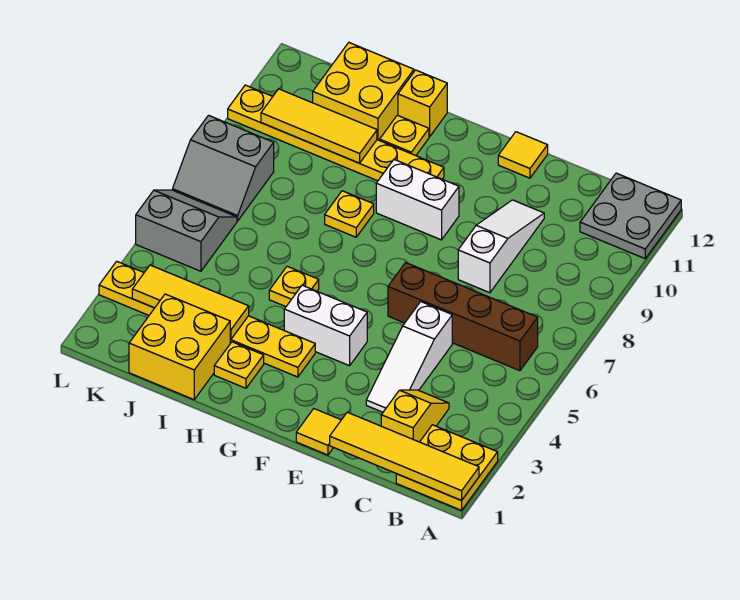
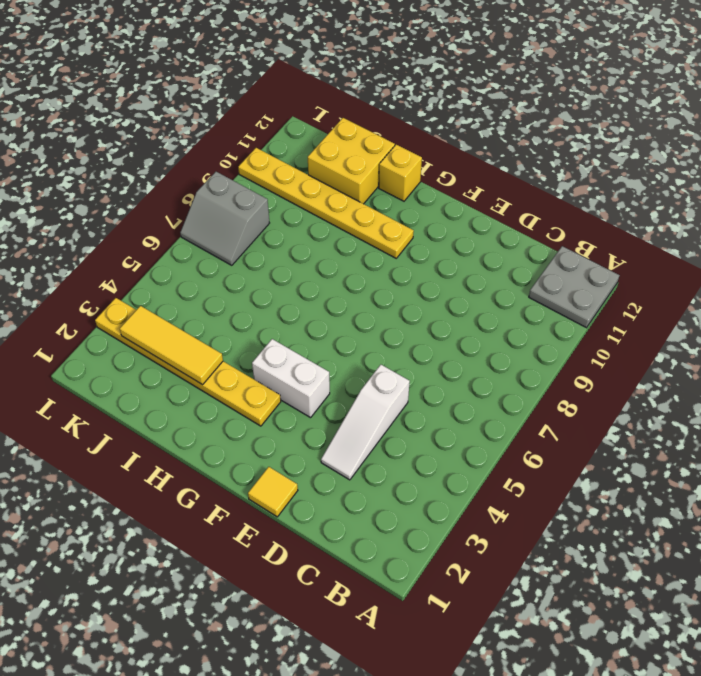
none -> yellow plate A1:B2 level 1
none -> brown brick B6:E6 level 1
none -> yellow slope C2:C3 level 1 top 2

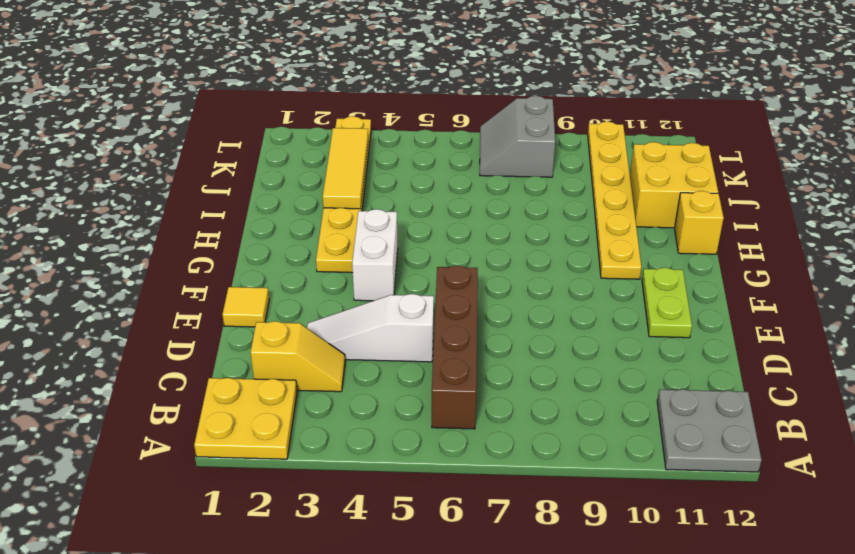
lime plate E11:F11 level 1 -> none
none -> white slope D8:D10 level 1 top 8
none -> yellow tile E12 level 1
none -> white brick F9:G9 level 1

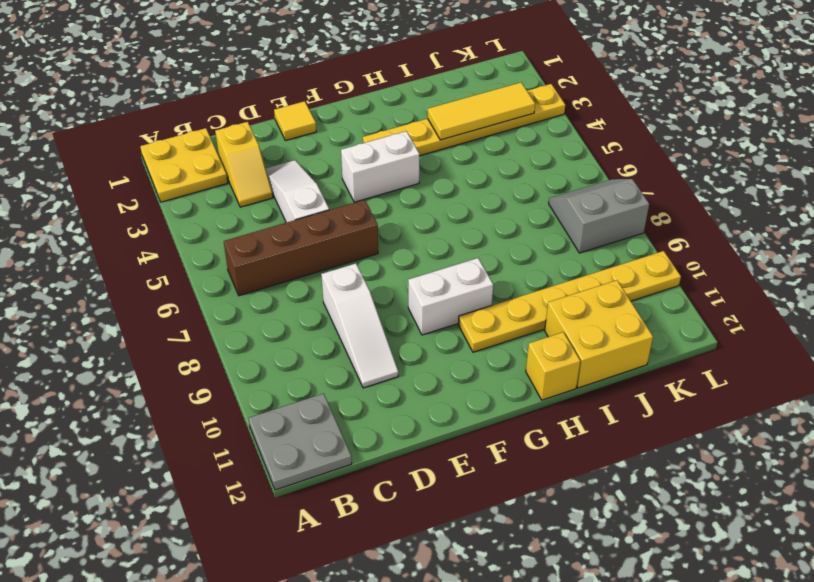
none -> yellow tile E12 level 1
none -> yellow plate H2 level 1
none -> yellow plate H5 level 1

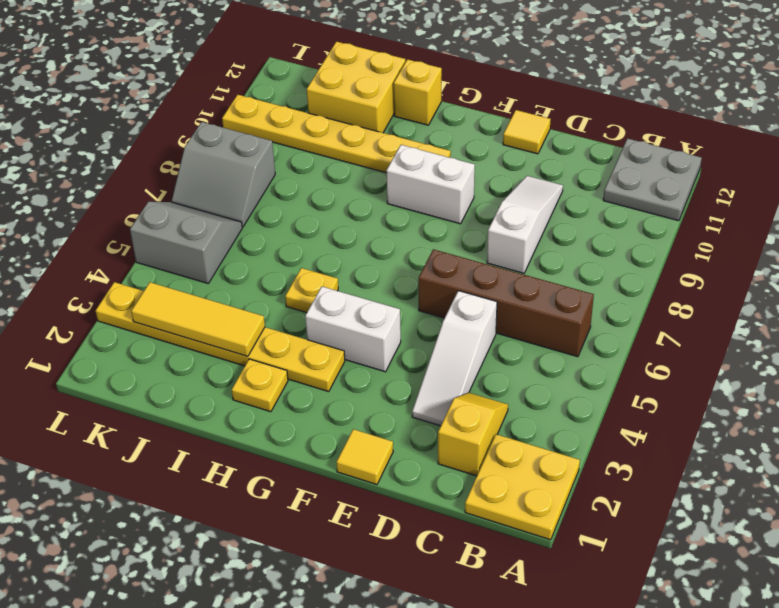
none -> yellow plate H8 level 1
none -> yellow plate H11 level 1
none -> yellow brick I1:J2 level 1

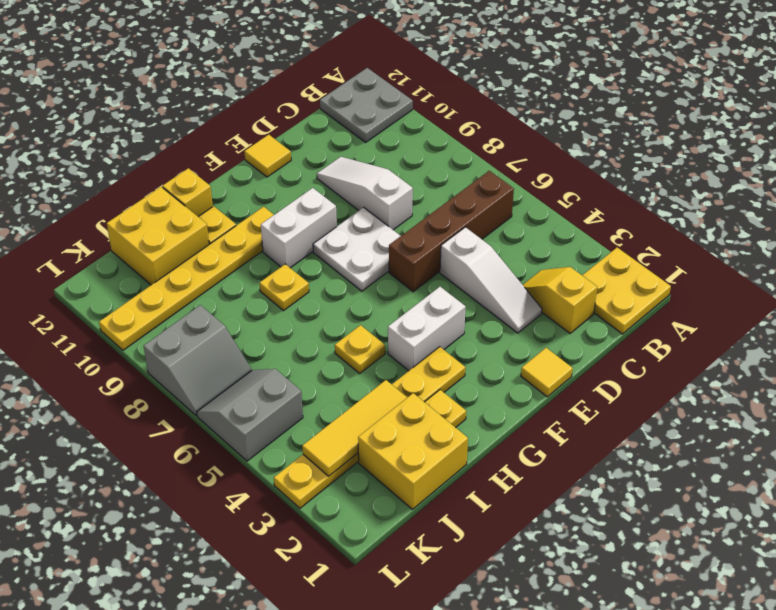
white plate E7:F8 level 1 -> none
none -> yellow tile A1:D1 level 2
none -> yellow tile I10:K10 level 2

